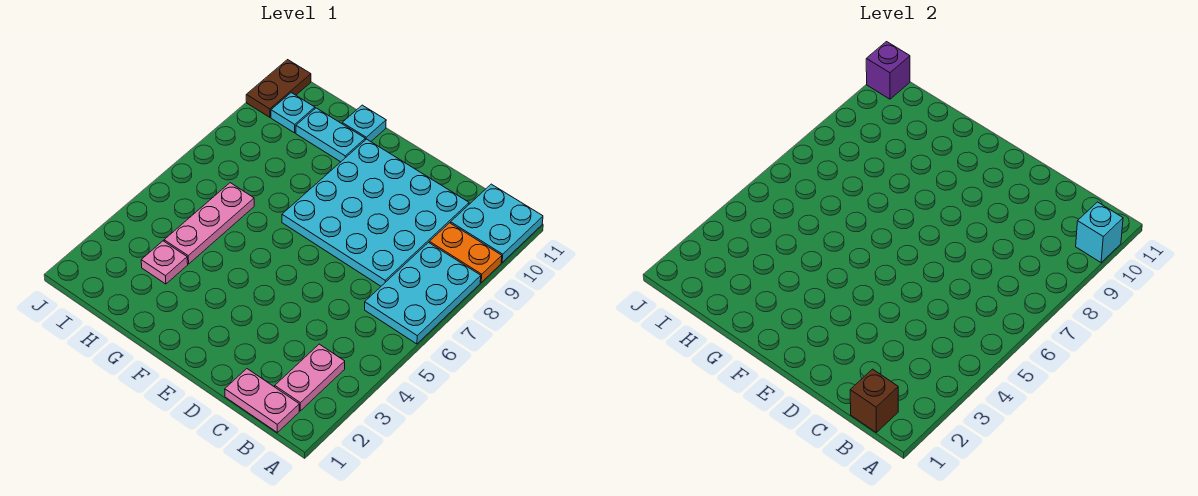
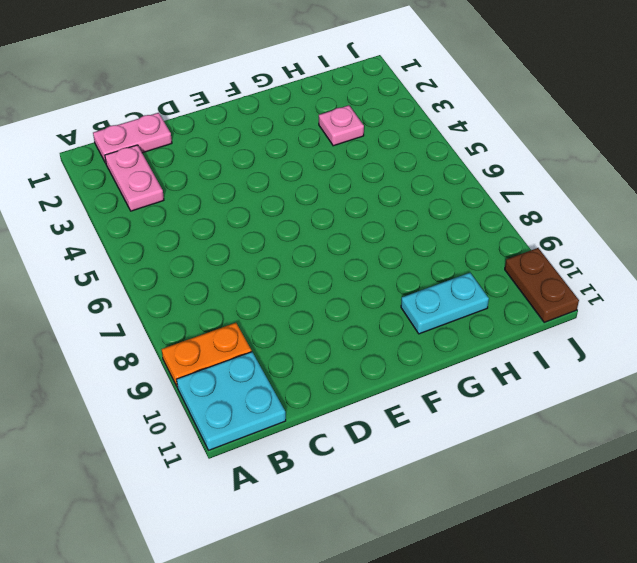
none -> cyan plate A6:B8 level 1
none -> cyan plate C7:F10 level 1
none -> cyan plate G11 level 1

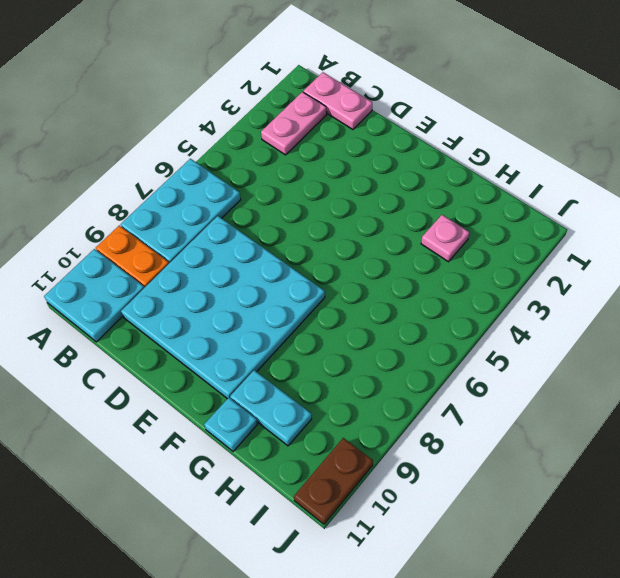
none -> pink plate H4:H6 level 1
none -> cyan plate I10 level 1
none -> cyan brick A10 level 2

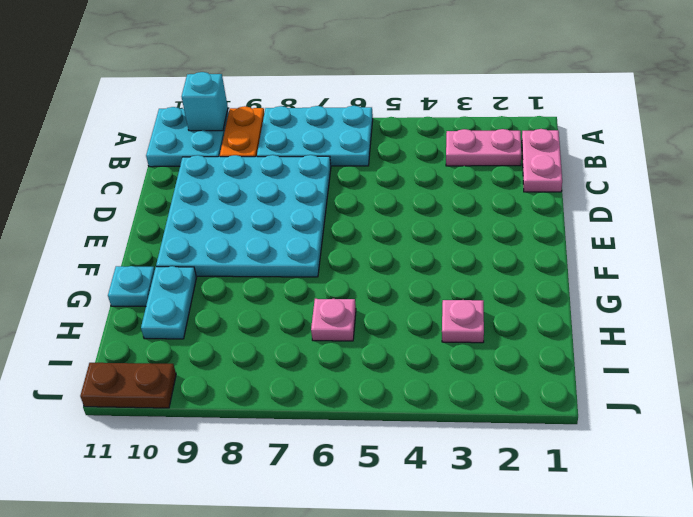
pink plate H6 level 1 -> pink plate H4:H6 level 1
none -> cyan plate I10 level 1
none -> brown brick B1 level 2
none -> purple brick J11 level 2

